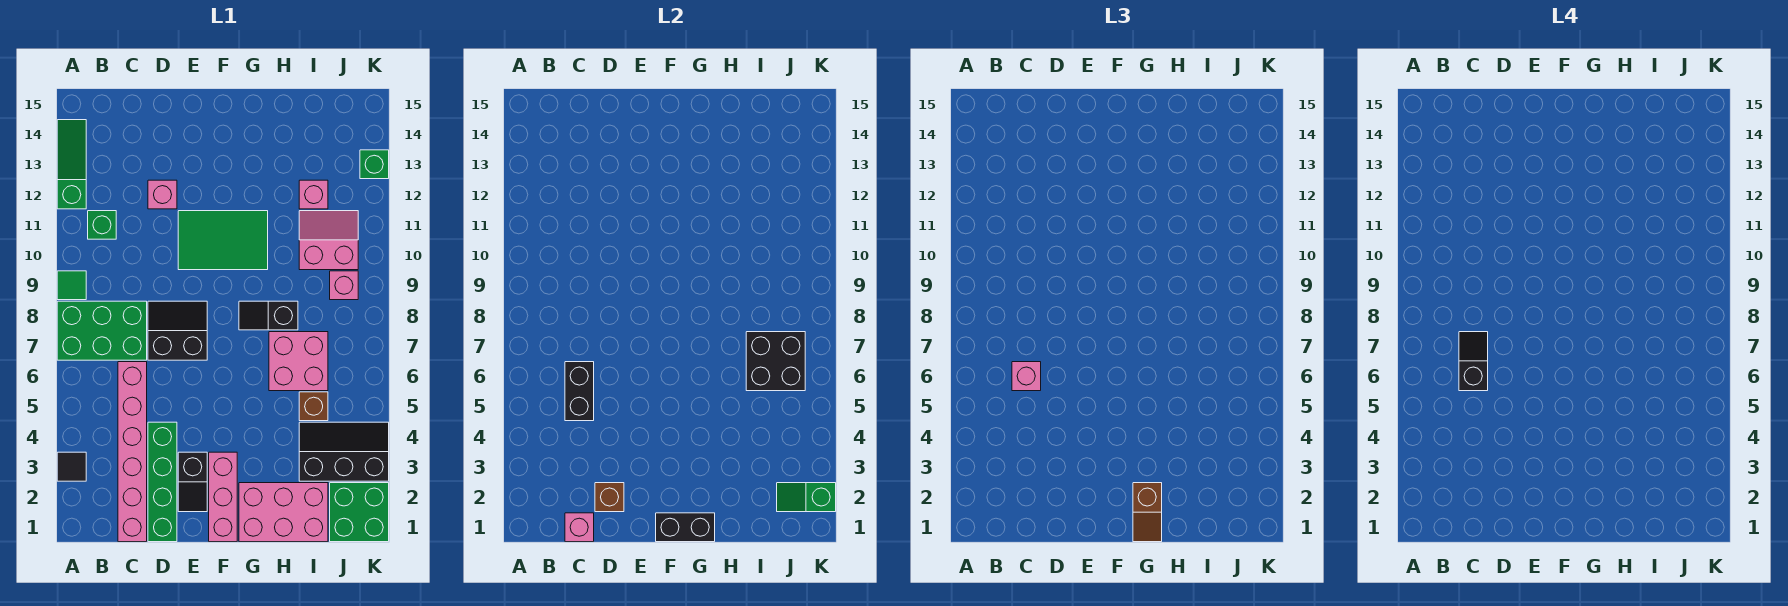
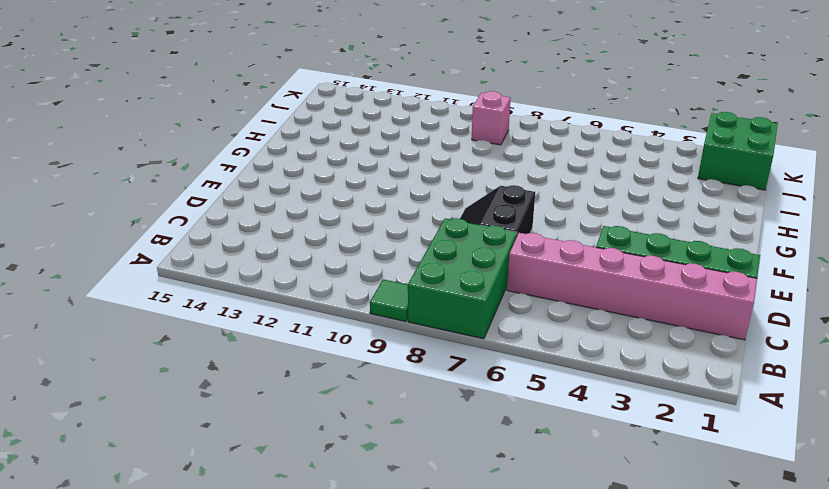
none -> black tile A3 level 1
none -> green slope A12:A14 level 1 top 12
none -> green brick B11 level 1
none -> pink brick D12 level 1

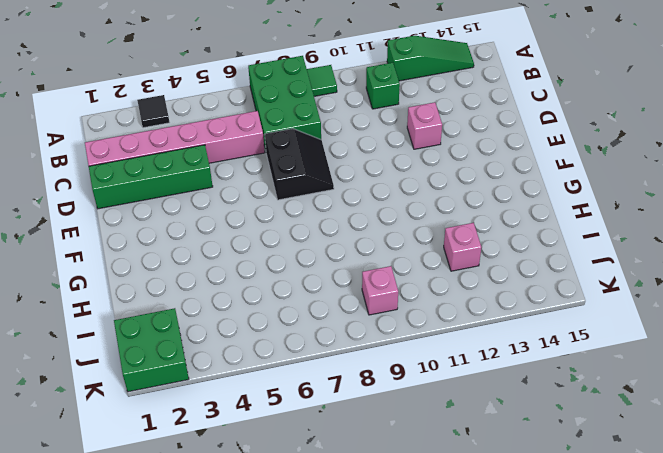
none -> black slope E2:E3 level 1 top 3
none -> green tile E10:G11 level 1
none -> pink brick F1:F3 level 1
none -> pink brick G1:I2 level 1

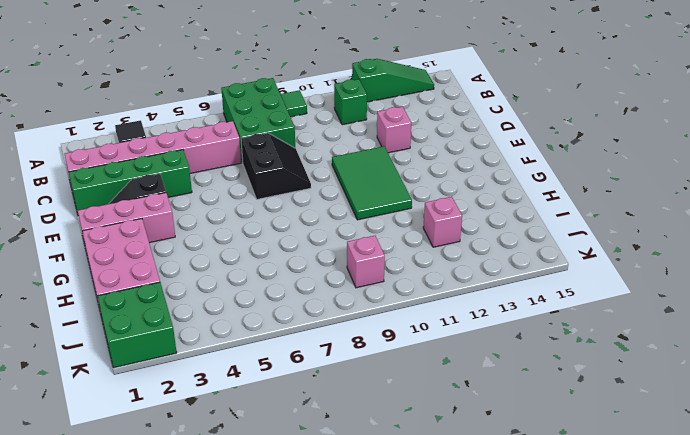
none -> black slope G8:H8 level 1 top H
none -> pink brick H6:I7 level 1
none -> black slope I3:K4 level 1 top 3
none -> brown brick I5 level 1

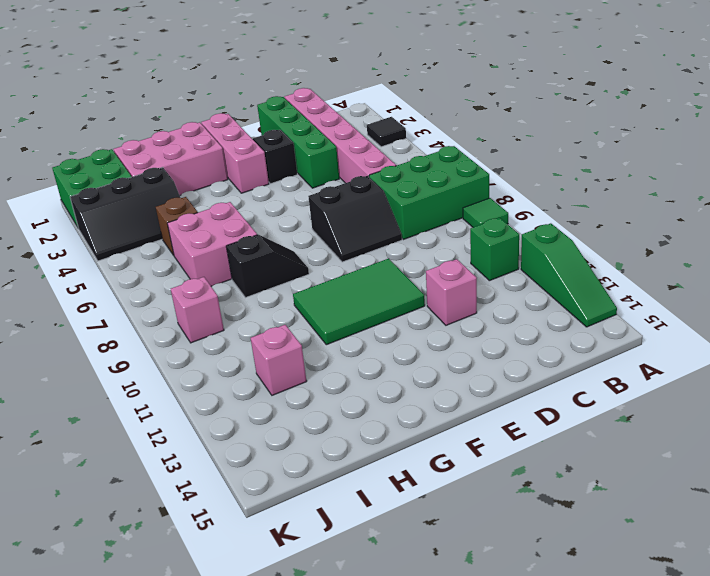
none -> pink slope I10:J11 level 1 top 10
none -> green brick K13 level 1
none -> pink brick C1 level 2
none -> black brick C5:C6 level 2

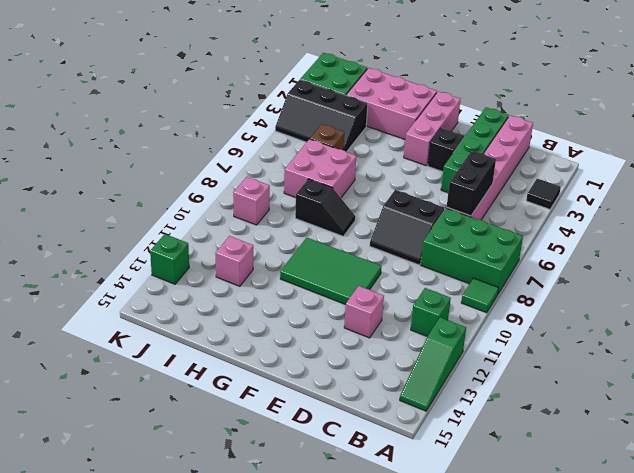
none -> pink slope I10:J11 level 1 top 10
none -> pink brick C1 level 2
none -> brown brick D2 level 2
none -> black brick F1:G1 level 2

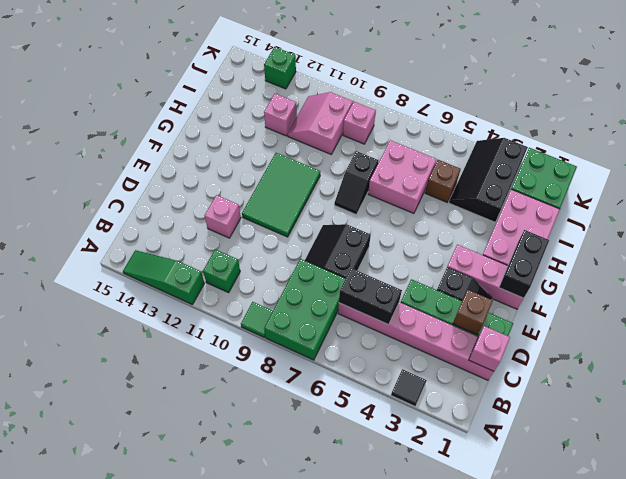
none -> black brick I6:J7 level 2
none -> green slope J2:K2 level 2 top K
none -> pink brick C6 level 3
none -> brown slope G1:G2 level 3 top 2

